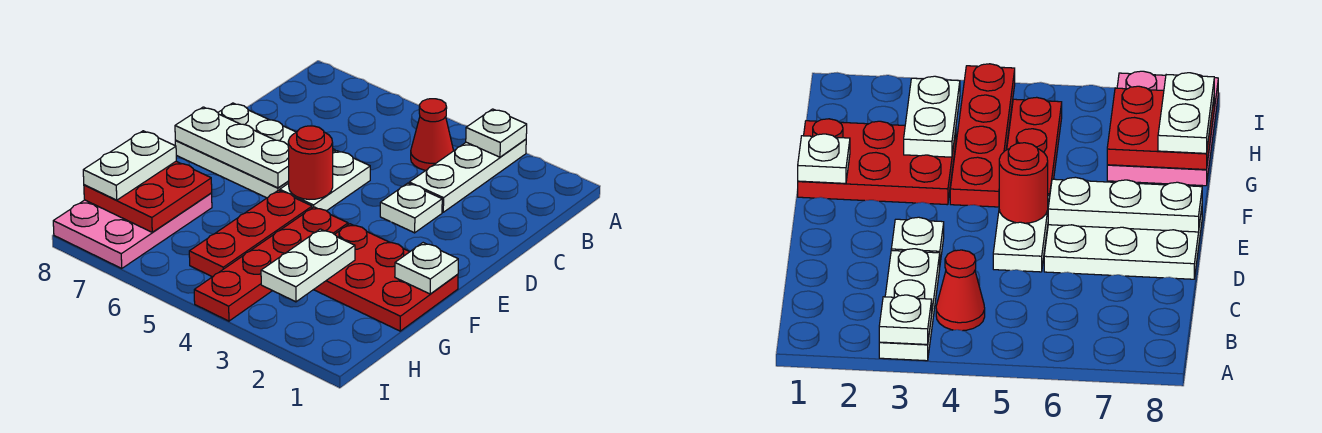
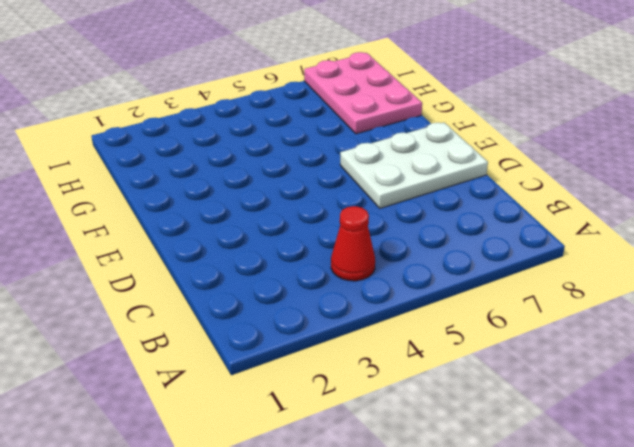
none -> white plate A3:C3 level 1
none -> white plate D3 level 1
none -> white plate D5:E5 level 1

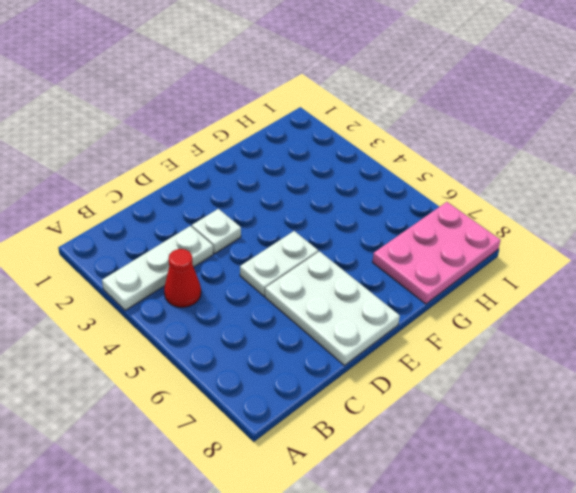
none -> red plate F1:G3 level 1
none -> red plate F4:I4 level 1
none -> red plate F5:H5 level 1

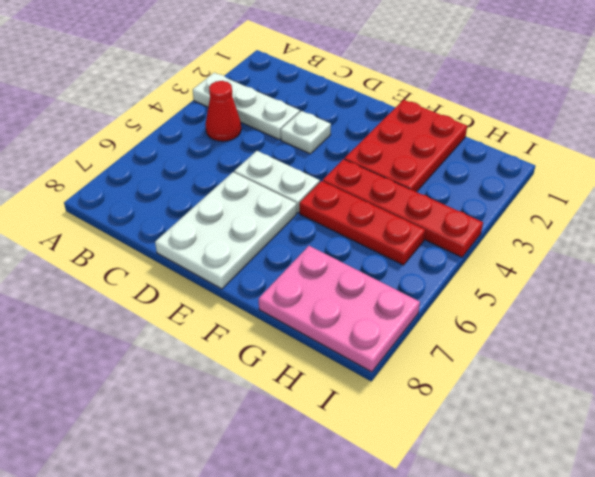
none -> white plate A3 level 2
none -> red round brick E5 level 2
none -> white plate E6:E8 level 2

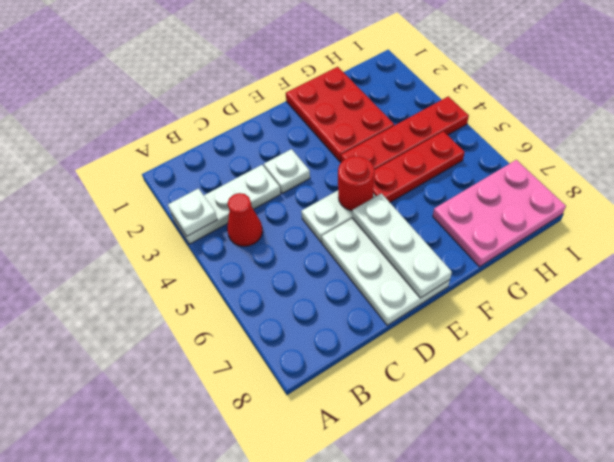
none -> white plate F1 level 2
none -> white plate G3:H3 level 2
none -> red plate G7:H8 level 2

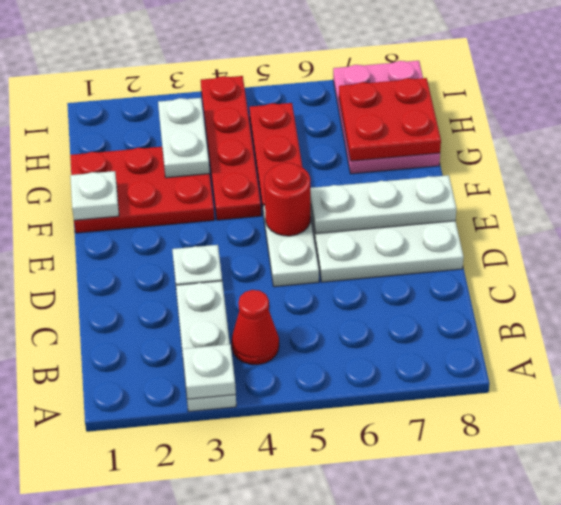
none -> white plate G8:H8 level 3

